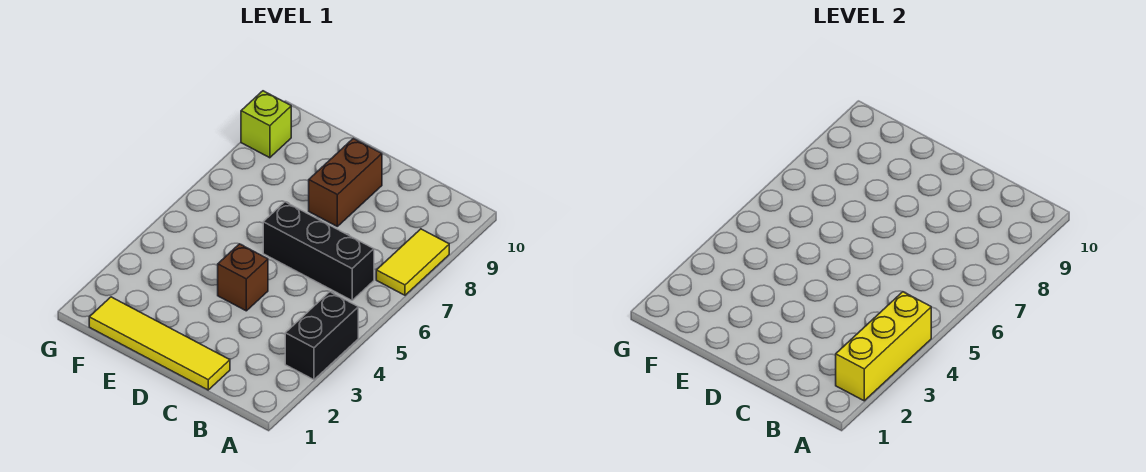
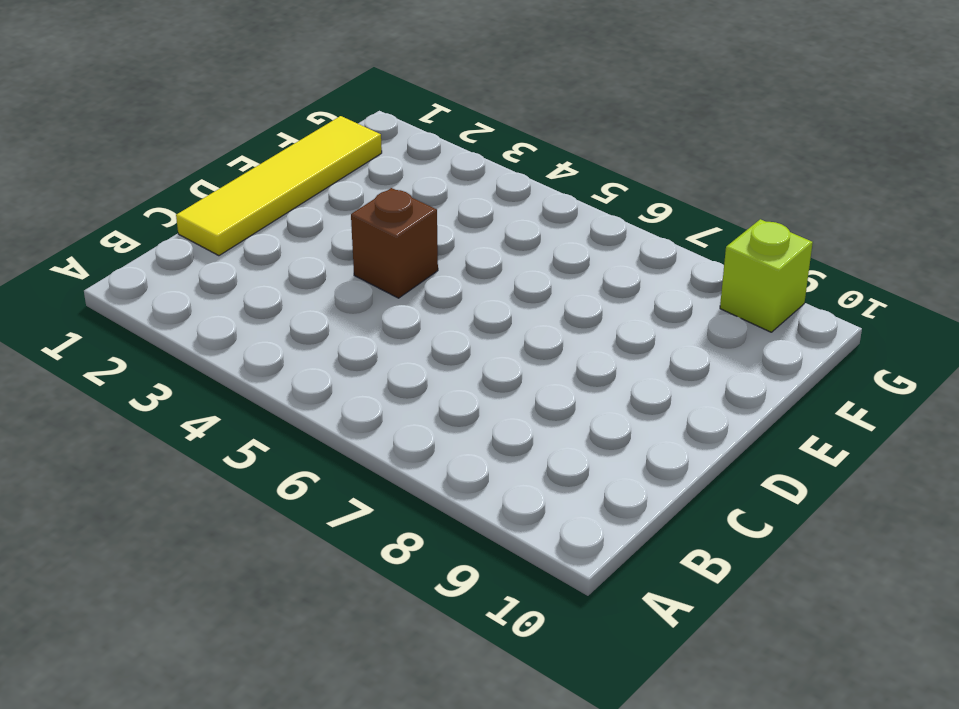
none -> black brick A3:A4 level 1
none -> yellow tile A7:A8 level 1

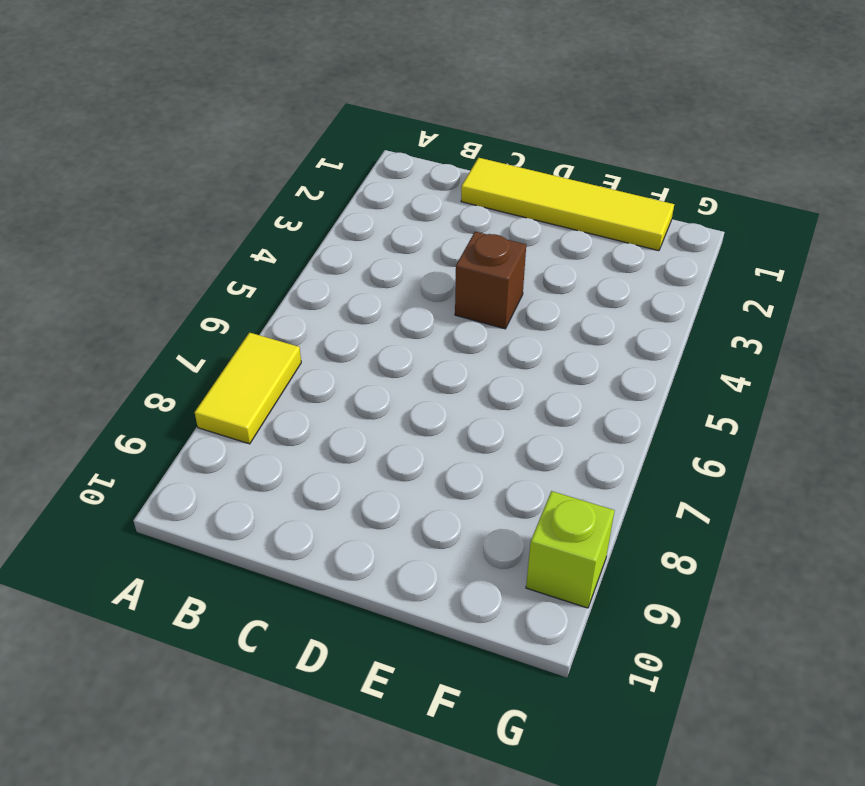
none -> black brick A3:A4 level 1
none -> black brick B6:D6 level 1

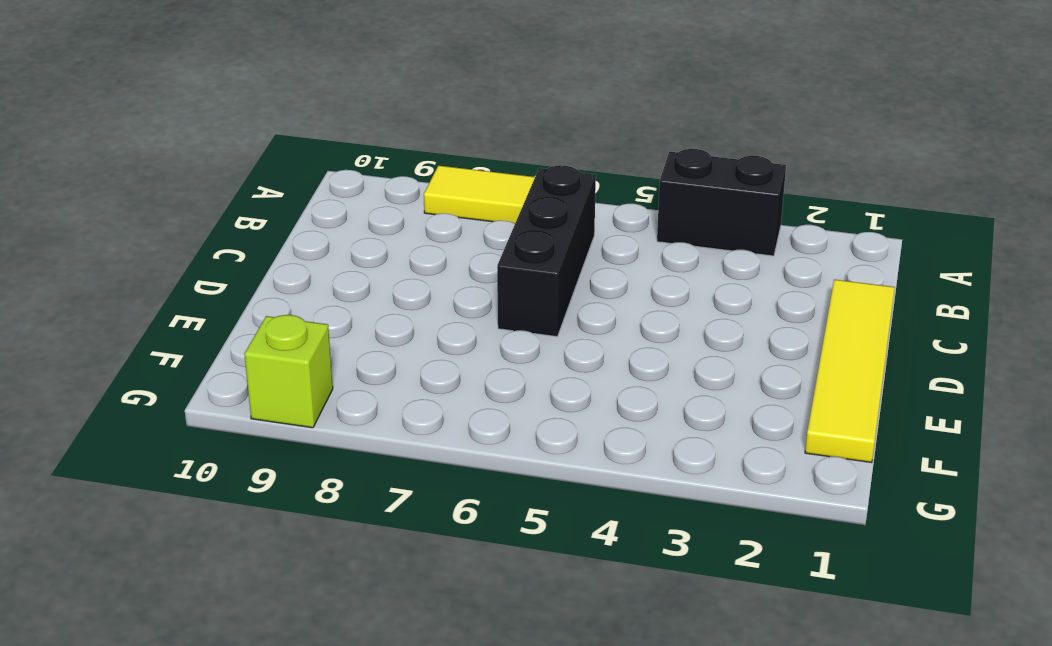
none -> brown brick D4 level 1
none -> brown brick D8:D9 level 1

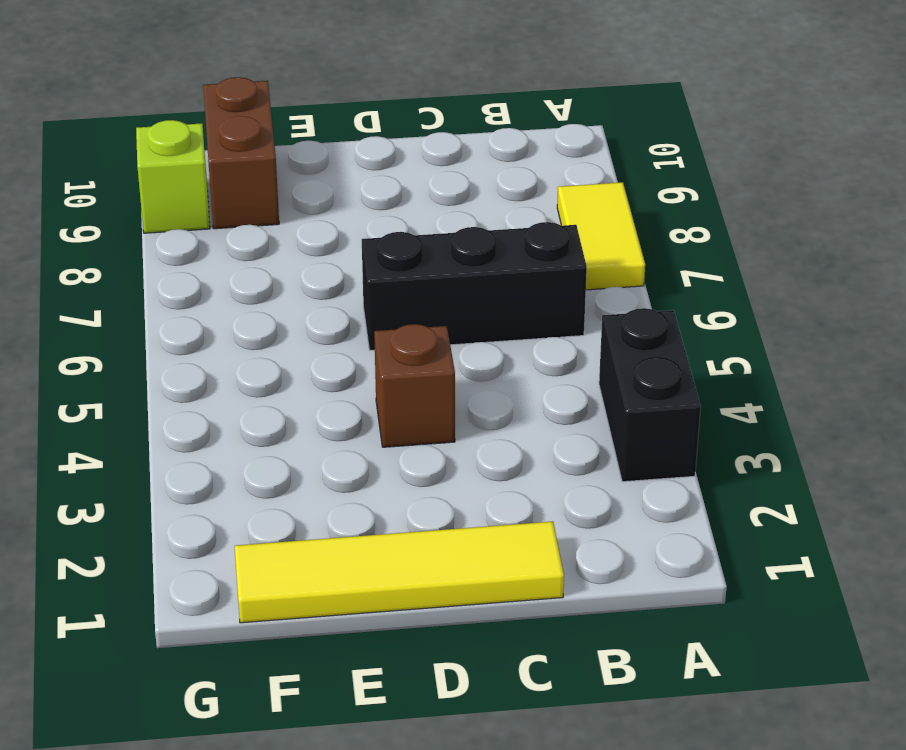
brown brick F9:F10 level 1 -> brown brick D8:D9 level 1
none -> yellow brick A2:A4 level 2

